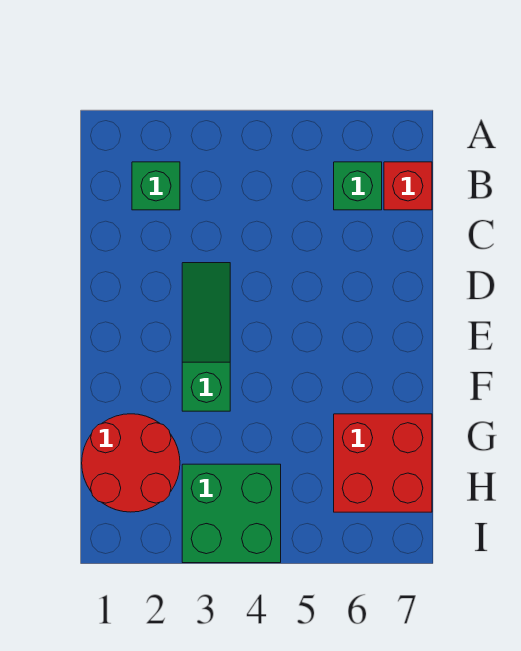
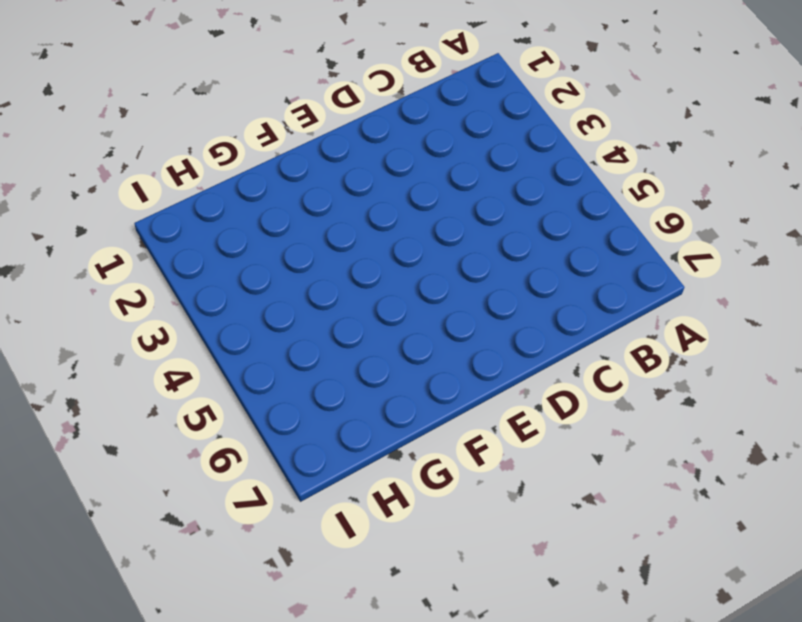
none -> green brick B2 level 1
none -> green brick B6 level 1

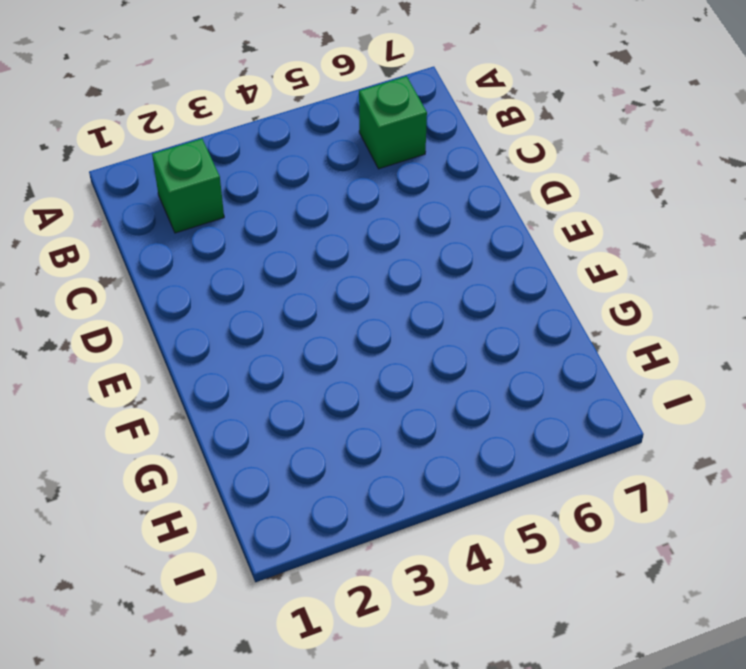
none -> red brick B7 level 1
none -> green slope D3:F3 level 1 top F

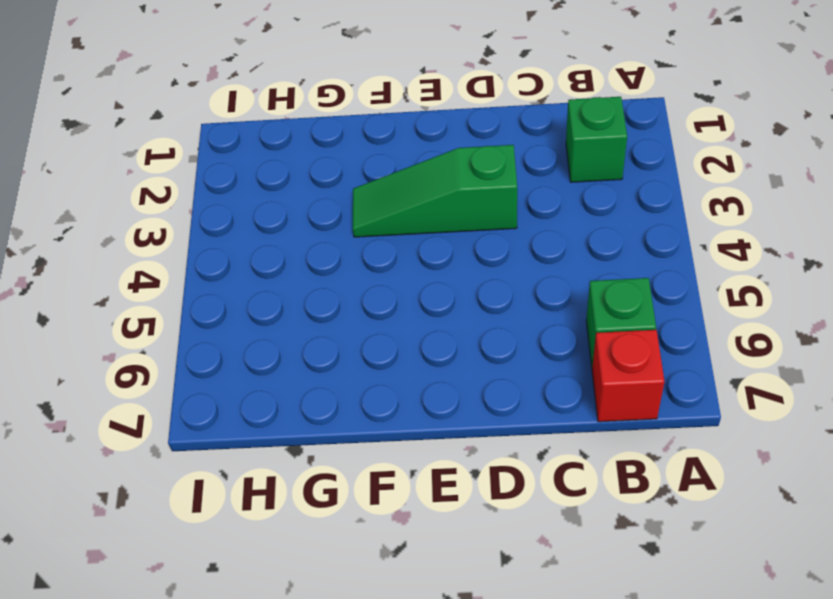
green slope D3:F3 level 1 top D -> green slope D3:F3 level 1 top F
none -> red round brick G1:H2 level 1
none -> red brick G6:H7 level 1

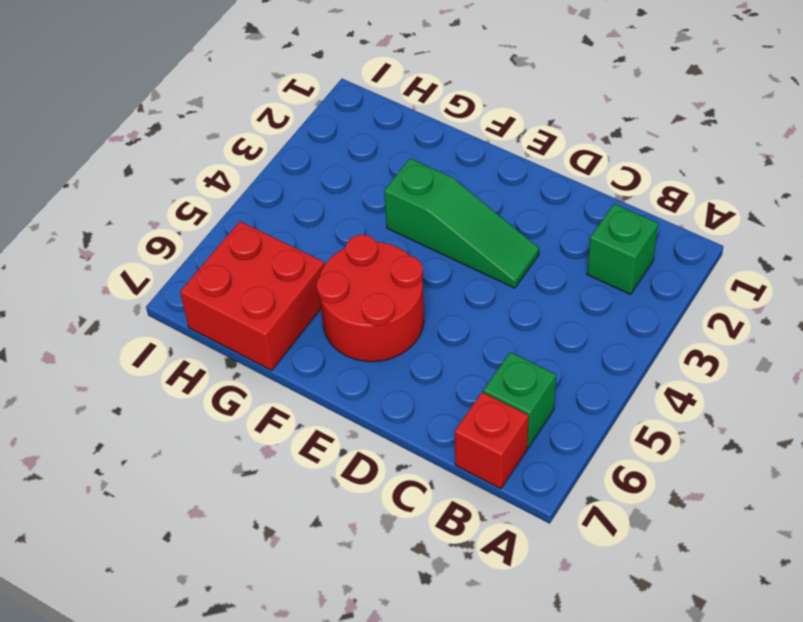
red round brick E5:F6 level 1 -> red round brick G1:H2 level 1
none -> green brick H3:I4 level 1

